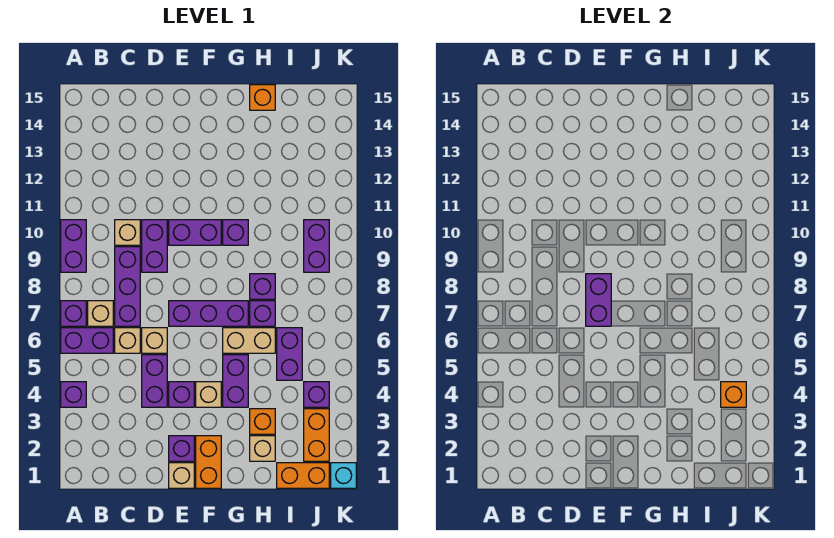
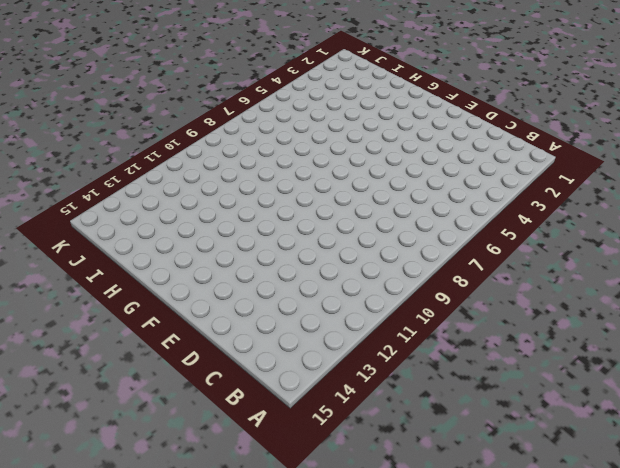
none -> purple brick A4 level 1
none -> purple brick A6:B6 level 1
none -> purple brick A7 level 1
none -> purple brick A9:A10 level 1

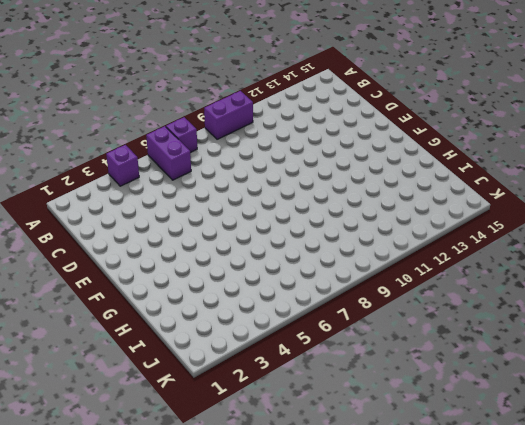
none -> tan brick B7 level 1
none -> tan brick C6 level 1
none -> purple brick C7:C9 level 1
none -> tan brick C10 level 1

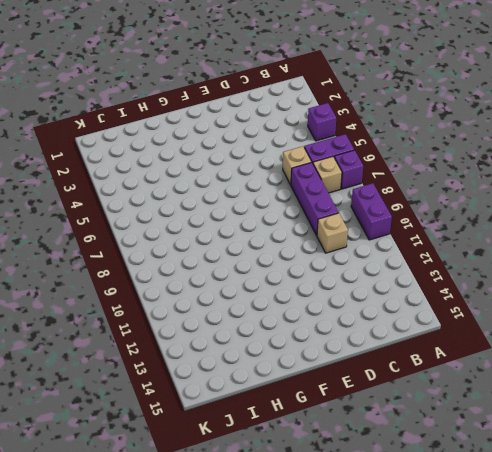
none -> purple brick D4:D5 level 1
none -> tan brick D6 level 1
none -> purple brick D9:D10 level 1
none -> tan brick E1 level 1

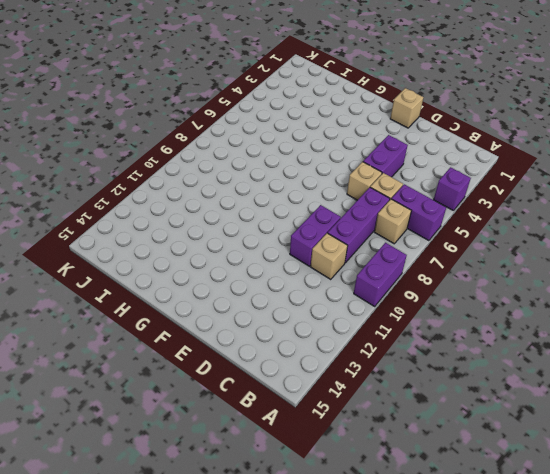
none -> purple brick A7 level 1
none -> purple brick E2 level 1
none -> purple brick E4 level 1
none -> purple brick E7:G7 level 1

